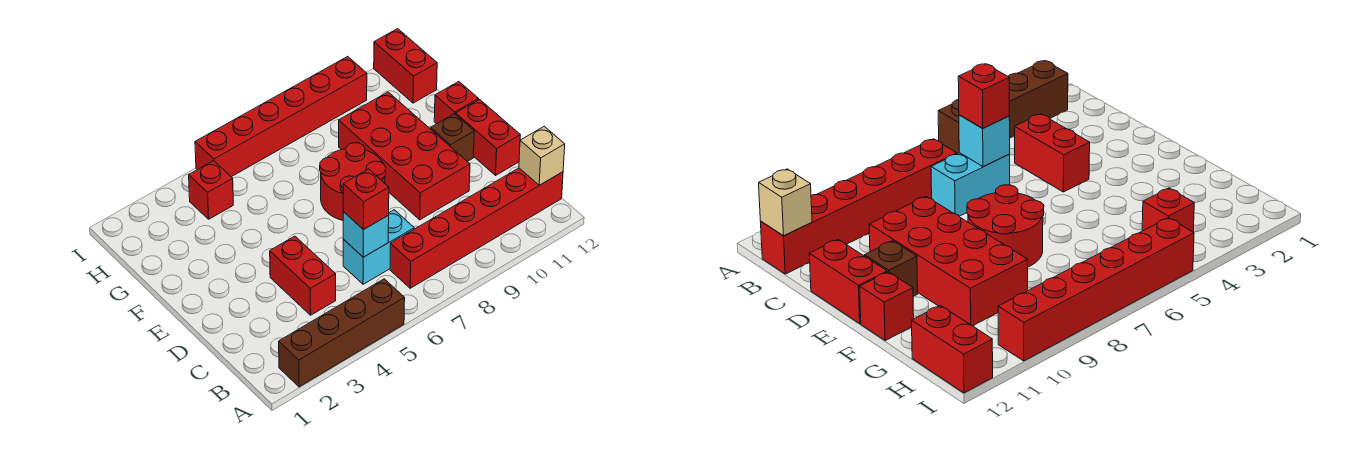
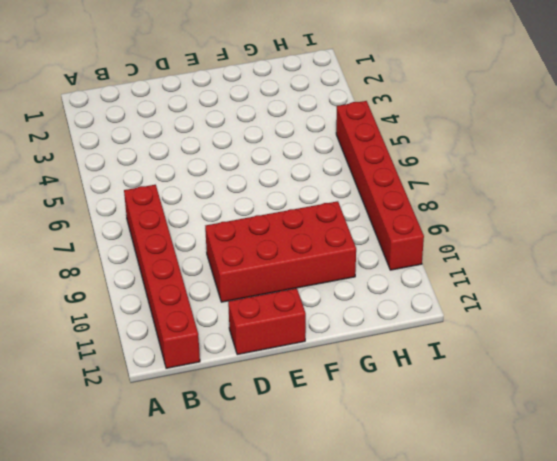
none -> brown brick A2:A5 level 1
none -> red brick C4:D4 level 1
none -> cyan brick C6:C7 level 1

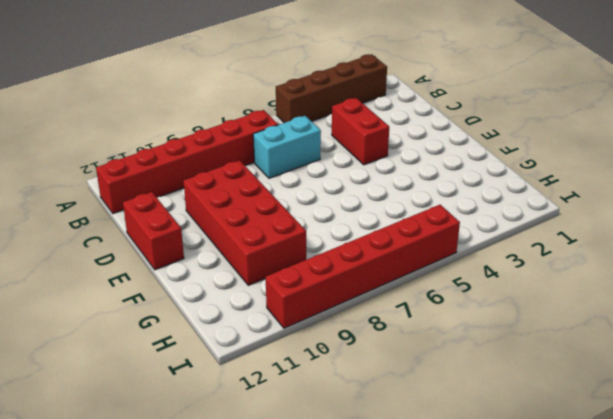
none -> red round brick E7:F8 level 1
none -> brown brick E11 level 1
none -> red brick F12 level 1

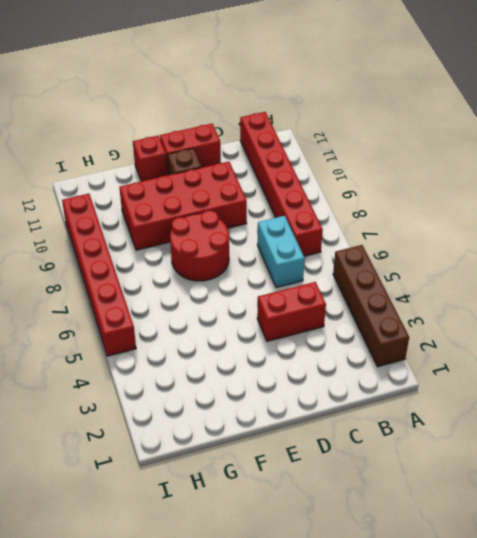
none -> red brick H4 level 1
none -> red brick H12:I12 level 1
none -> tan brick B12 level 2

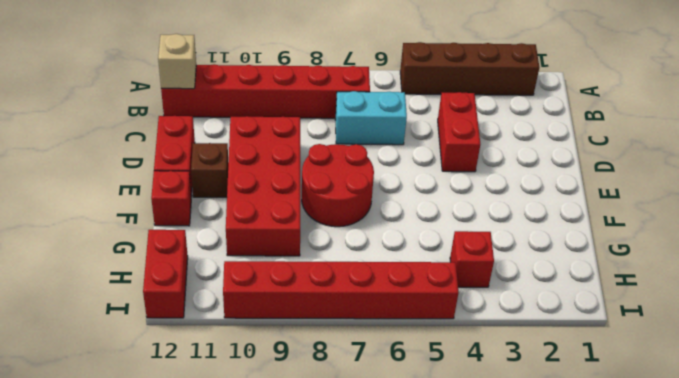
none -> cyan brick C6 level 2
none -> red brick C6 level 3

